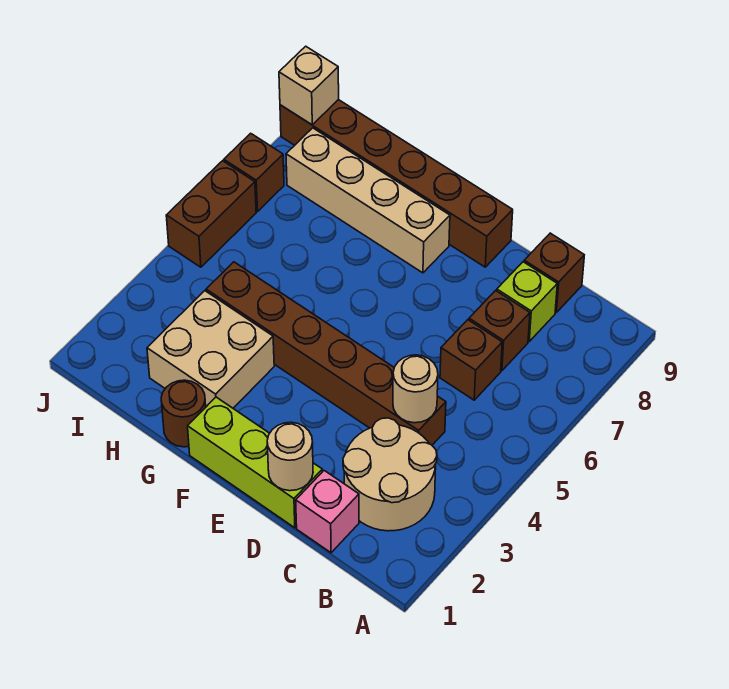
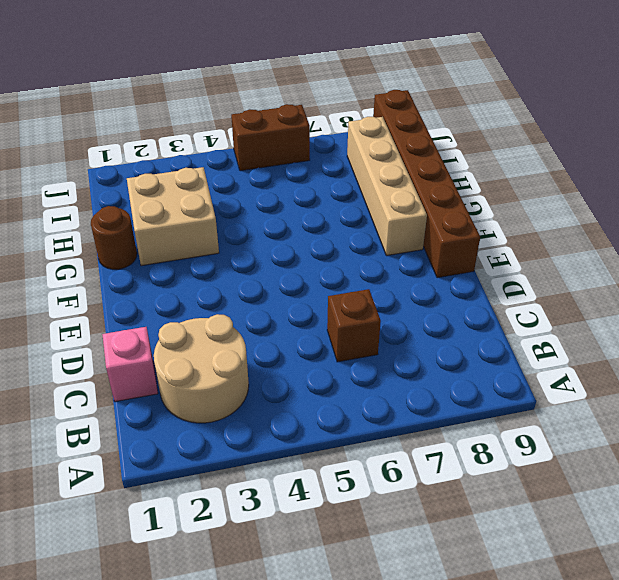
none -> brown brick C4:H4 level 1
none -> brown brick C7 level 1
none -> lime brick C8 level 1

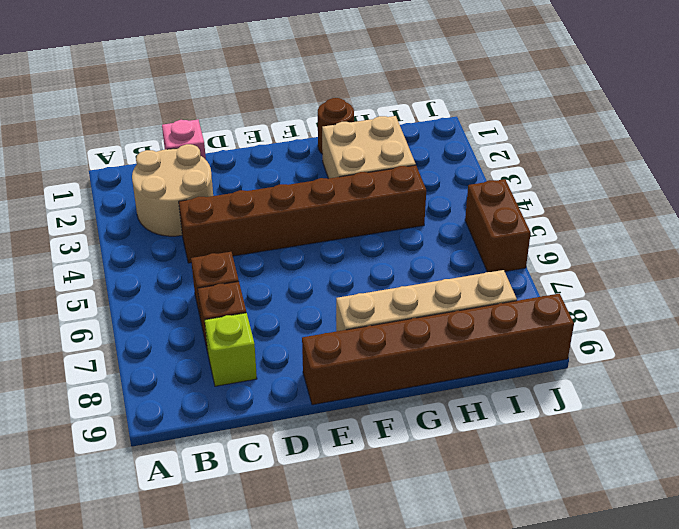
none -> brown brick C9 level 1
none -> lime brick D1:F1 level 1
none -> brown brick J7 level 1

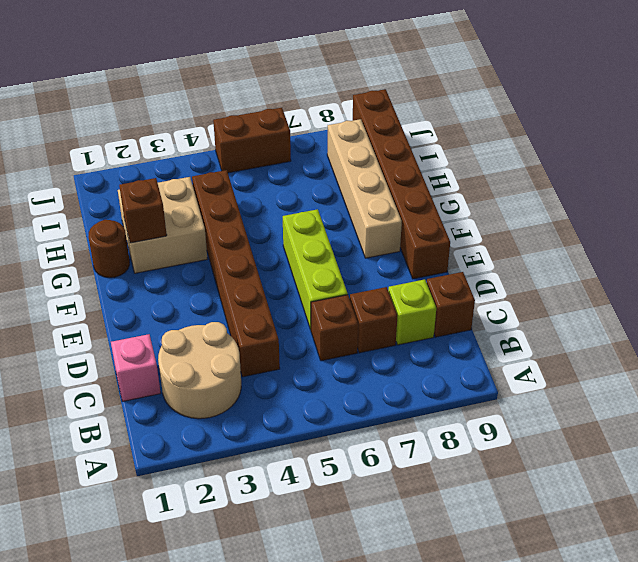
lime brick D6:F6 level 1 -> lime brick D1:F1 level 1
brown brick G2 level 2 -> brown brick J7 level 1
none -> tan round brick C4 level 2
none -> tan round brick D1 level 2
none -> tan brick J9 level 2

